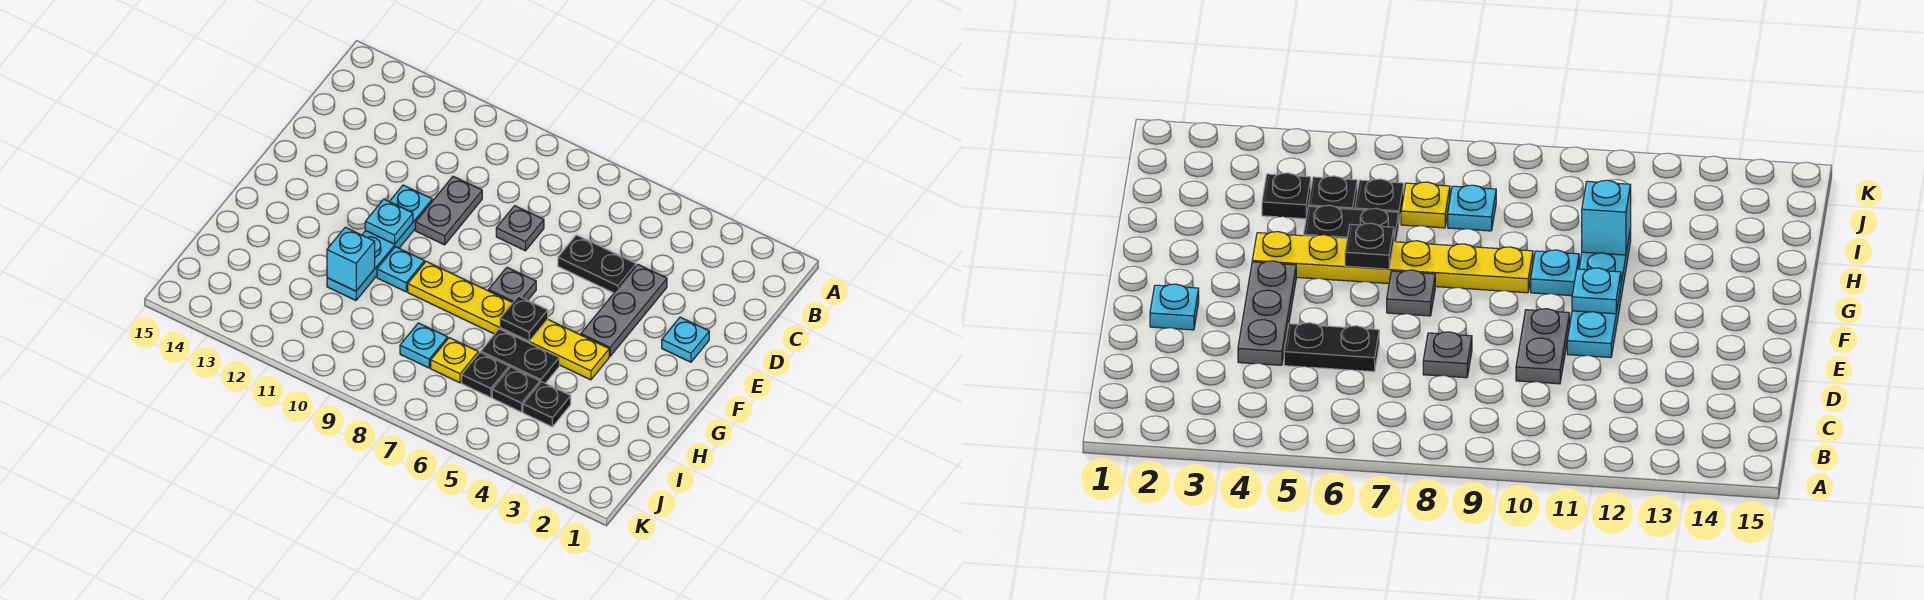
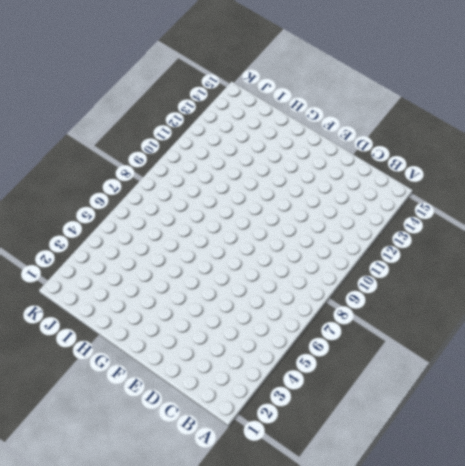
none -> grey plate D4:F4 level 1
none -> black plate D5:D6 level 1
none -> grey plate D8 level 1

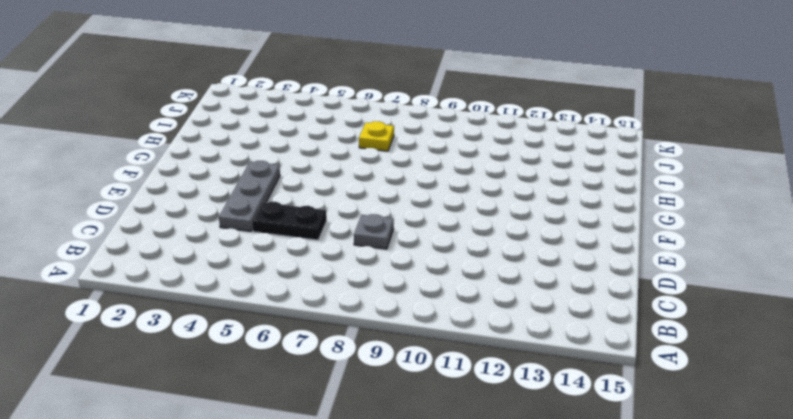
none -> grey plate D10:E10 level 1
none -> cyan plate E2 level 1
none -> cyan plate E11:H11 level 1

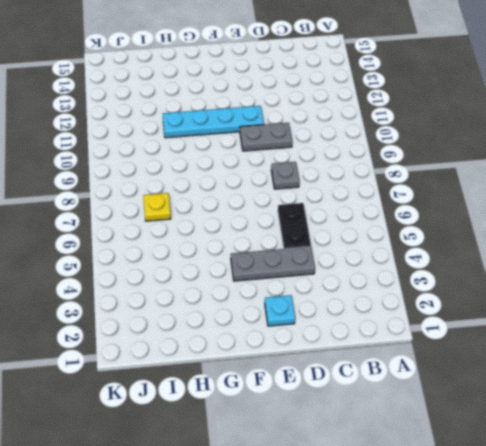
none -> grey plate F7 level 1
none -> yellow plate G4:G9 level 1
none -> cyan plate G10 level 1

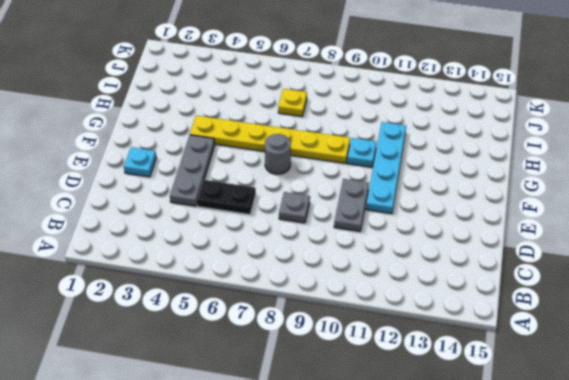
grey round brick F7 level 1 -> grey plate F7 level 1
none -> black plate H5:H6 level 1
none -> black plate I4 level 1
none -> black plate I5 level 1

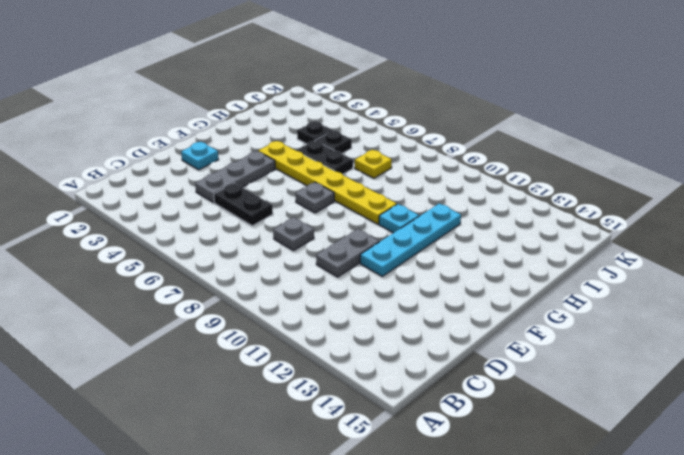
none -> black plate I6 level 1
none -> cyan plate I8 level 1
none -> cyan plate F11 level 2

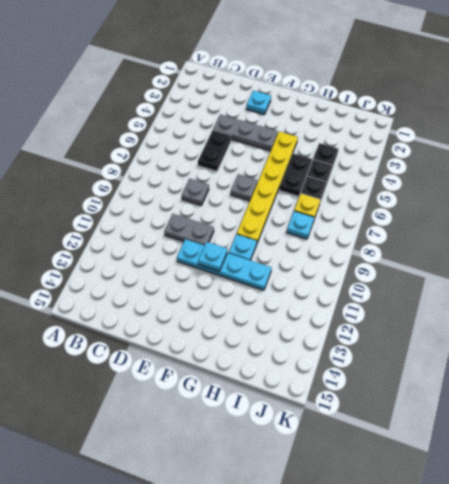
none -> black plate G6 level 2
none -> cyan brick H11 level 2

